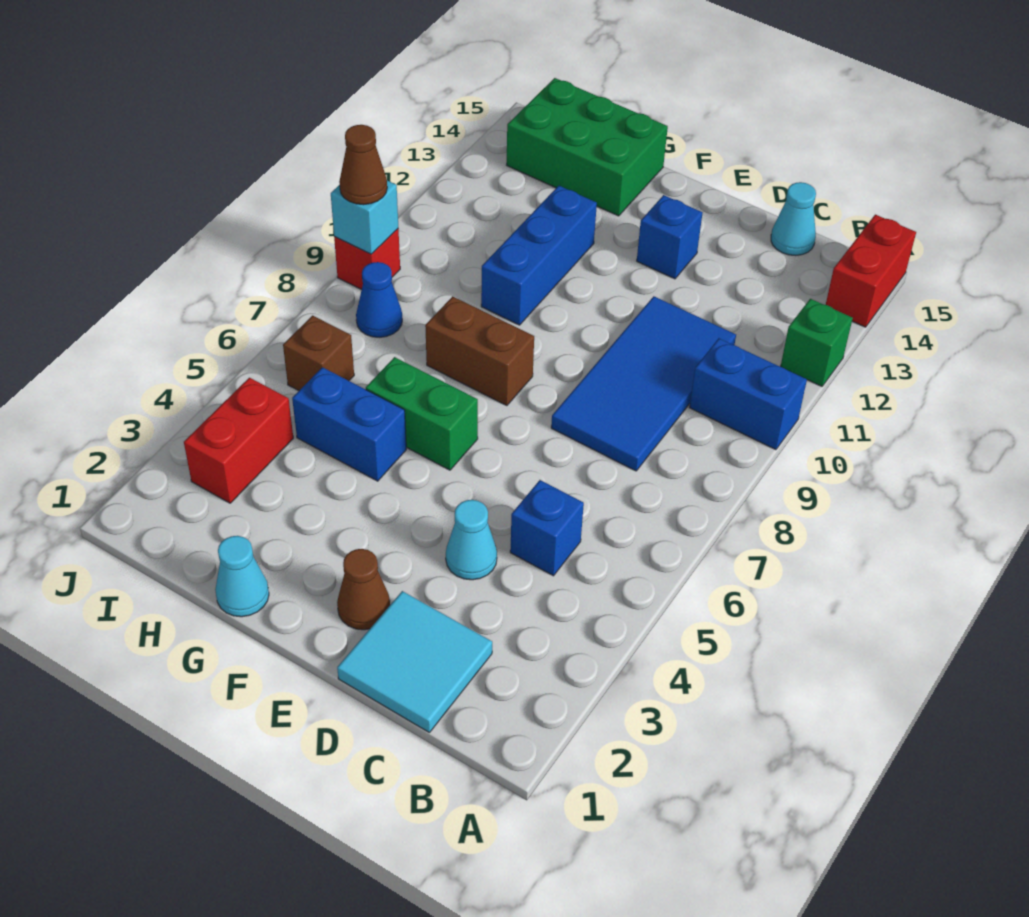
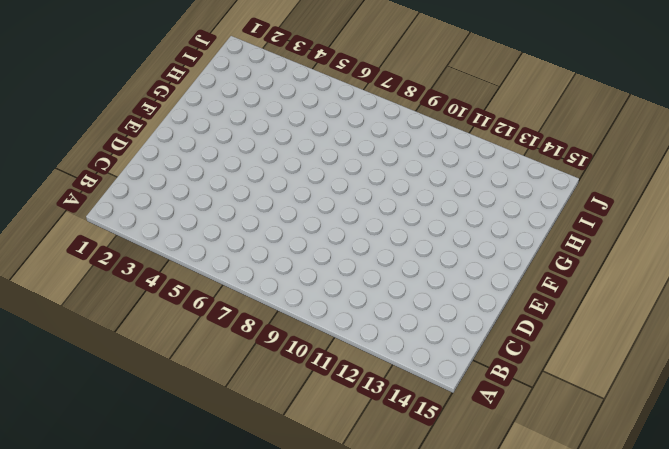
none -> blue brick A10:B10 level 1
none -> green brick A12 level 1
none -> red brick A14:A15 level 1

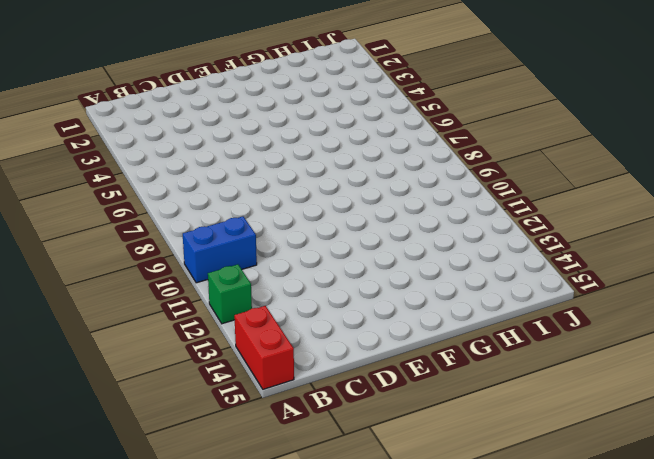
none -> cyan tile C1:D2 level 1
none -> blue brick C5 level 1
none -> blue tile C8:D11 level 1

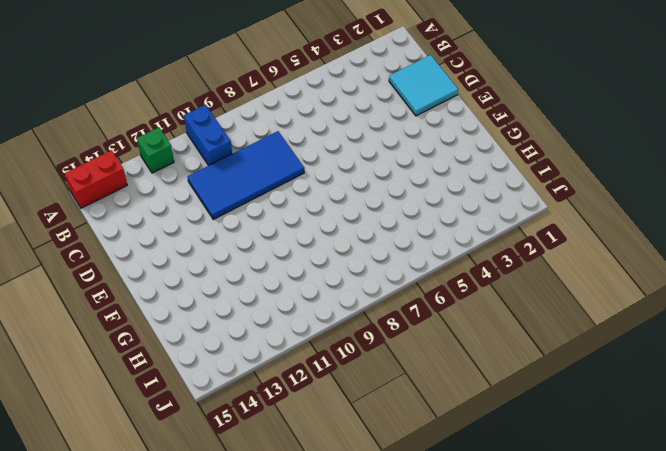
none -> blue brick C5 level 1
none -> cyan cone C15 level 1
none -> cyan cone D4 level 1

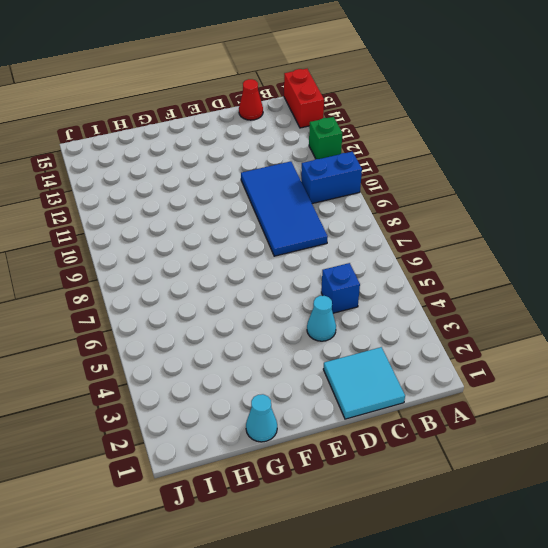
red cone C15 level 1 -> cyan cone C15 level 1
none -> brown cone E2 level 1
none -> blue brick E13 level 1
none -> green brick F6:G6 level 1

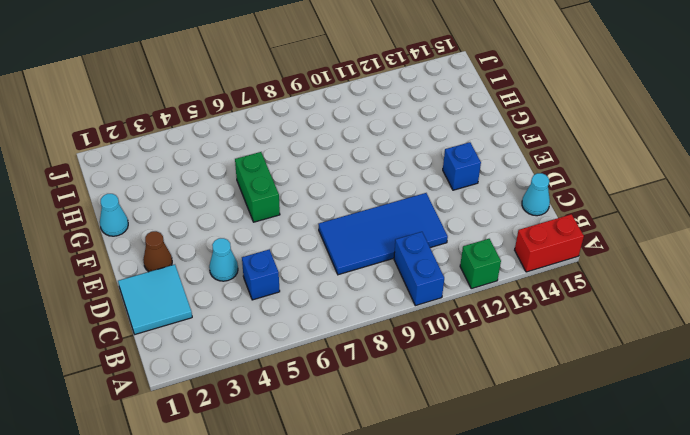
none -> brown brick F8:G8 level 1
none -> blue brick G5:H5 level 1
none -> blue brick G10:G12 level 1

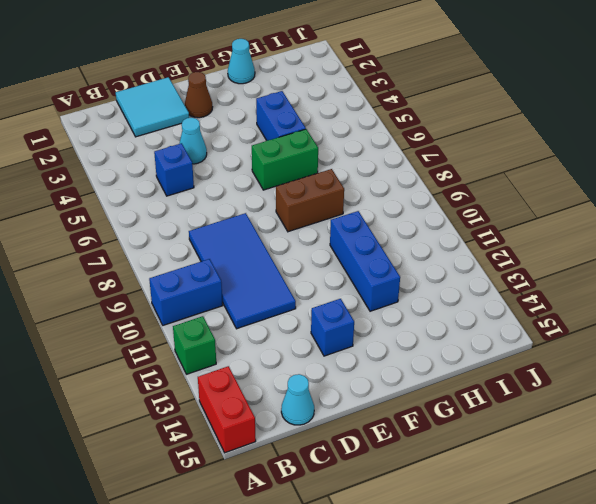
blue brick G4:G5 level 1 -> blue brick G5:H5 level 1
none -> green brick G14:I15 level 1
none -> red brick I3:I4 level 1
none -> brown brick I6 level 1

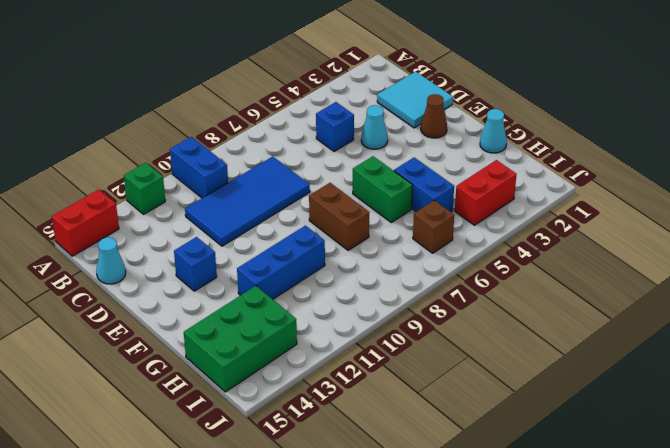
green brick H13:I15 level 1 -> green brick G14:I15 level 1
none -> blue cone I8 level 1
none -> red brick J9 level 1
none -> cyan brick J9 level 2

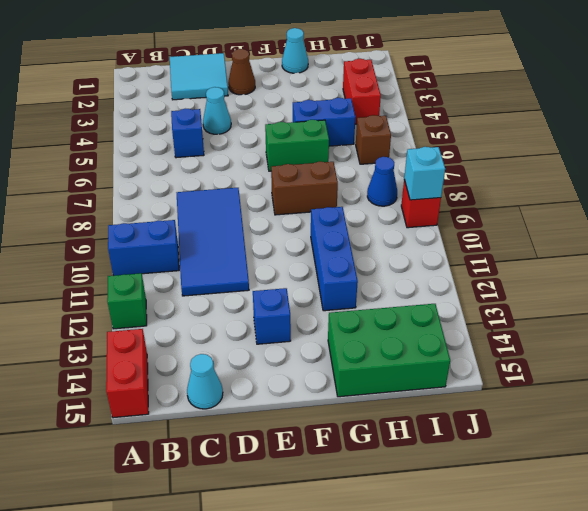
none -> brown cone J9 level 3

